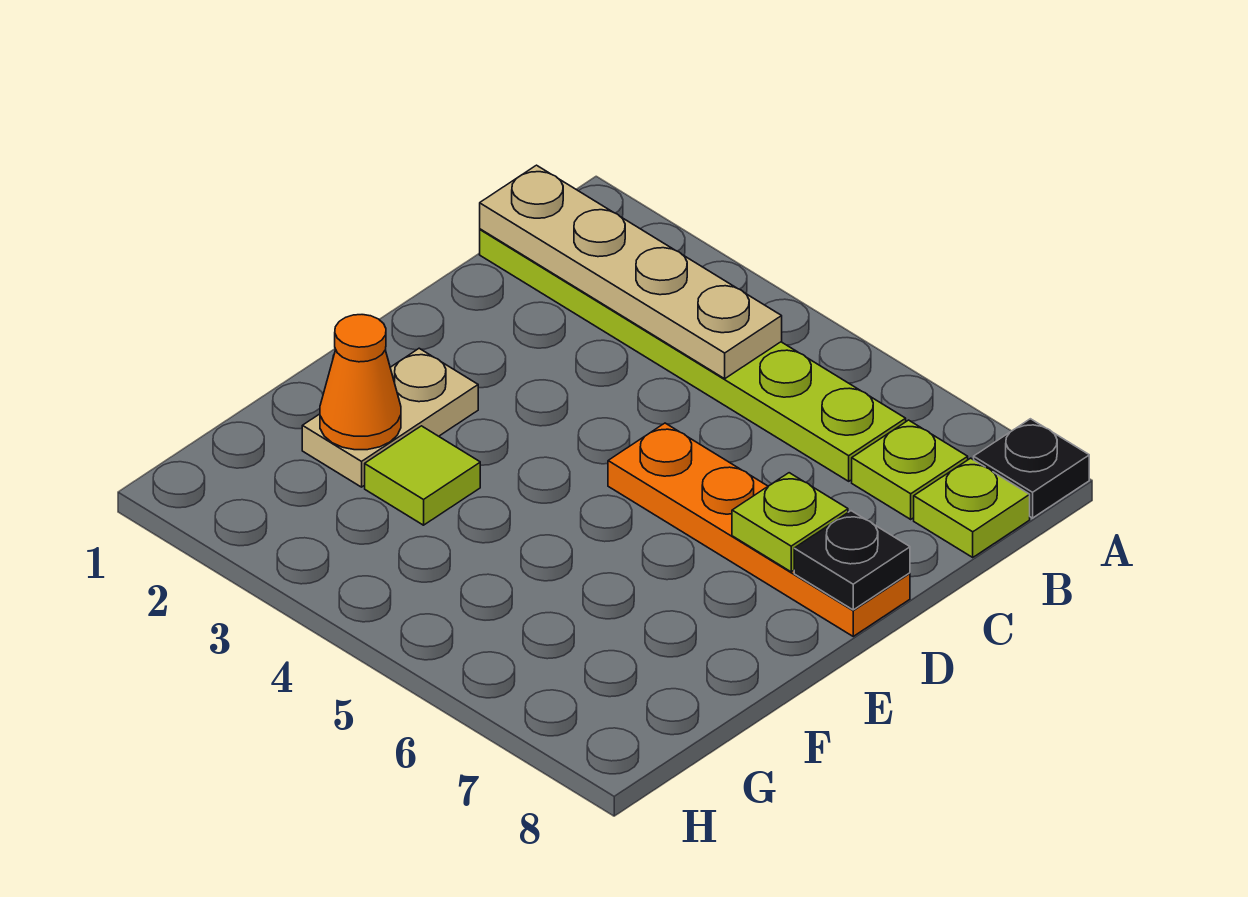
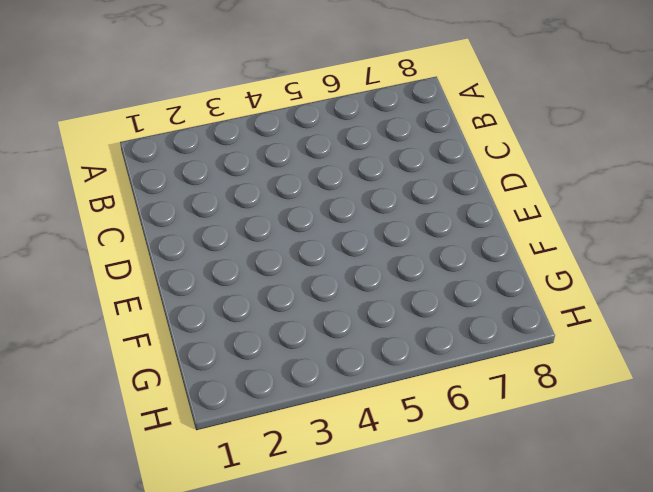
none -> black plate A8 level 1
none -> lime plate B1:B6 level 1

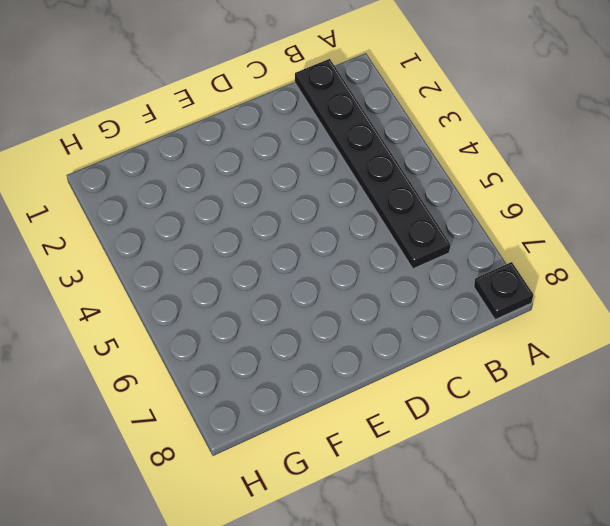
black plate B1:B6 level 1 -> lime plate B1:B6 level 1
none -> lime plate B7 level 1
none -> lime plate B8 level 1

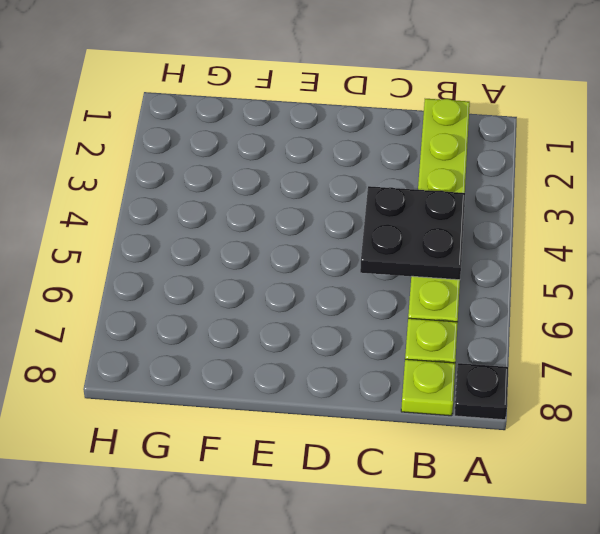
black plate B4:C5 level 2 -> tan plate B1:B4 level 2
none -> orange plate D5:D8 level 1
none -> tan plate E2:F2 level 1

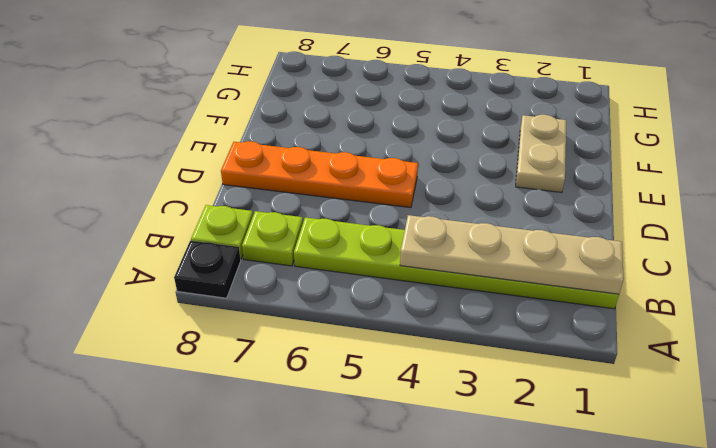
none -> lime tile F3 level 1
none -> lime plate D7 level 2

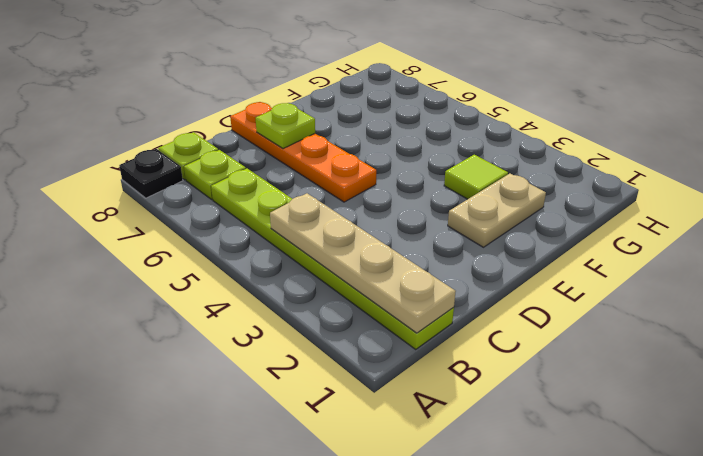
none -> black plate D8 level 2
none -> orange cone F2 level 2

